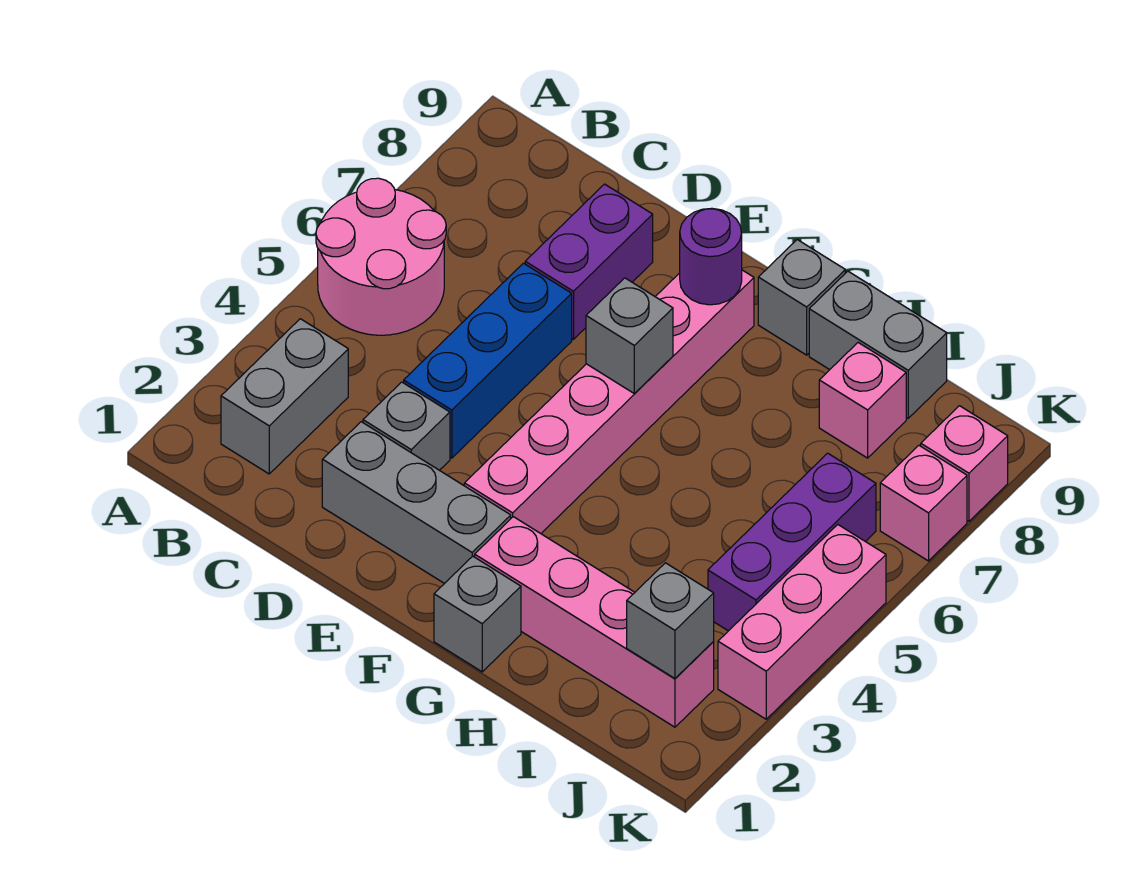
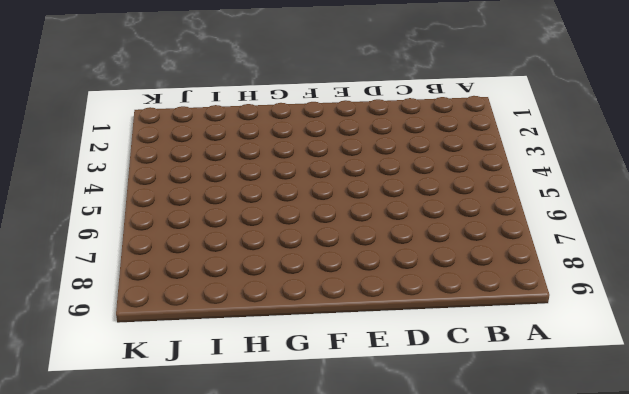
none -> pink round brick A5:B6 level 1
none -> grey brick B2:B3 level 1
none -> grey brick D2:F2 level 1

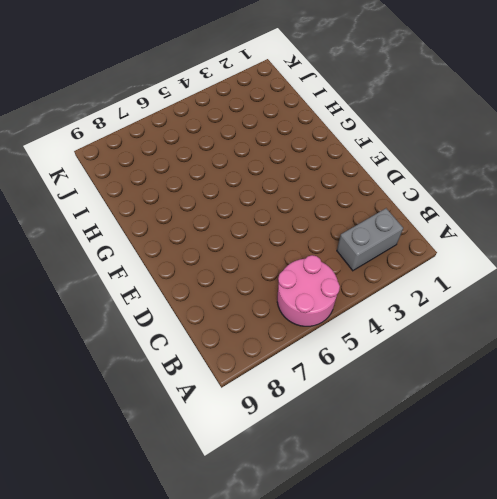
none -> grey brick D2:F2 level 1
none -> grey brick D3 level 1
none -> blue brick D4:D6 level 1

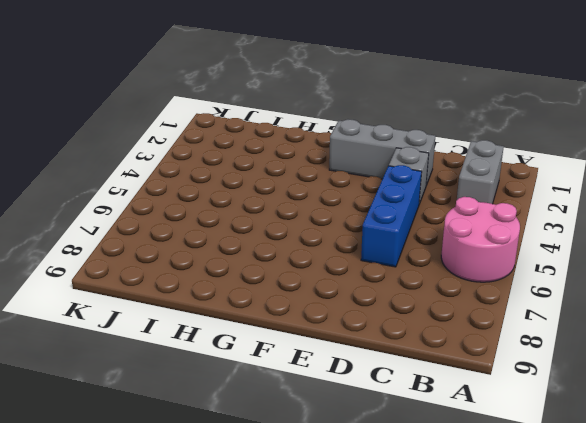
none -> purple brick D7:D8 level 1
none -> pink brick F3:F8 level 1
none -> grey brick G1 level 1

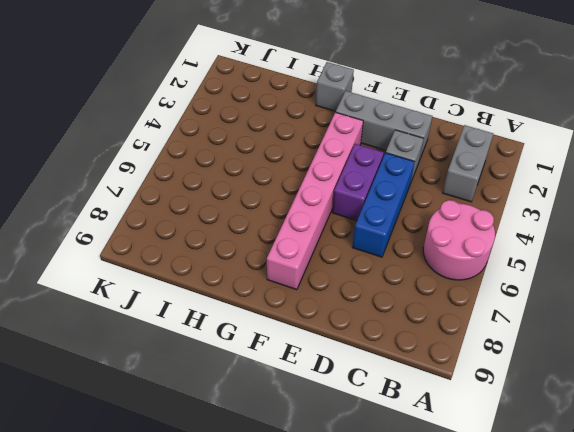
purple brick E4:E5 level 1 -> purple brick D7:D8 level 1
none -> pink brick G2:J2 level 1
none -> grey brick G9 level 1
none -> grey brick H9:I9 level 1

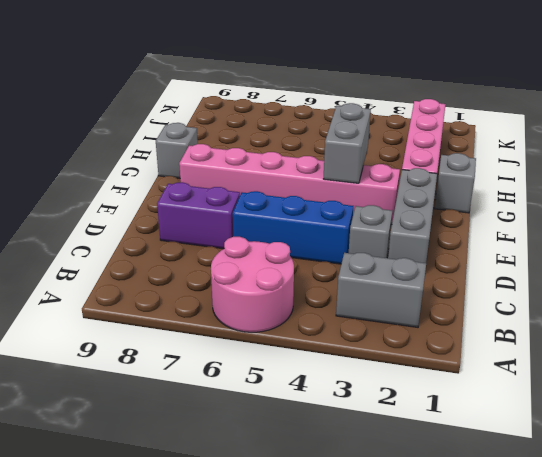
grey brick F4:G4 level 2 -> grey brick H9:I9 level 1
none -> pink brick I8 level 1
none -> purple brick J4:J6 level 1
none -> pink brick K3:K5 level 1

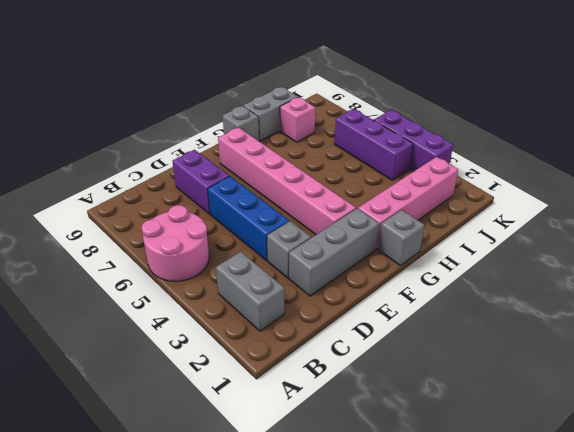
purple brick K3:K5 level 1 -> pink brick K3:K5 level 1
none -> pink brick K7 level 1
none -> pink brick K8 level 1
none -> grey brick F6 level 2

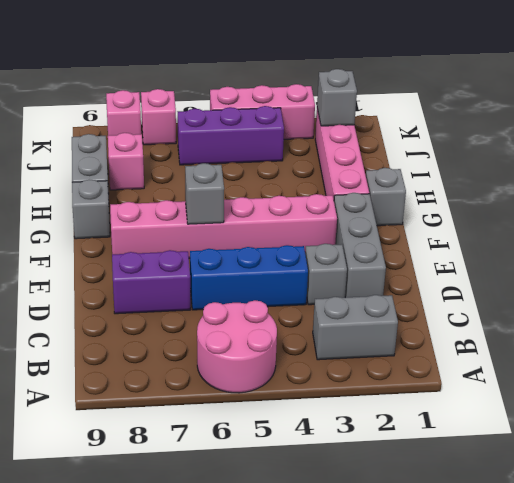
none -> purple round brick F8 level 2

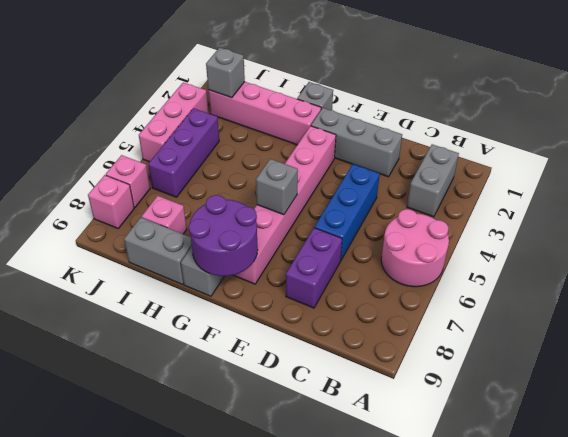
purple round brick F8:G9 level 2 -> purple round brick F8 level 2
none -> grey brick D3 level 1

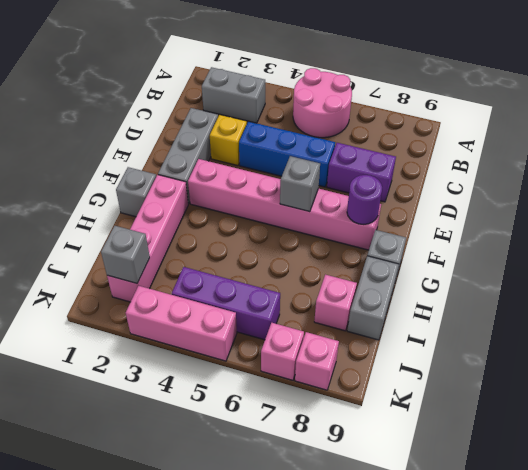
yellow brick D3 level 1 -> grey brick D3 level 1

